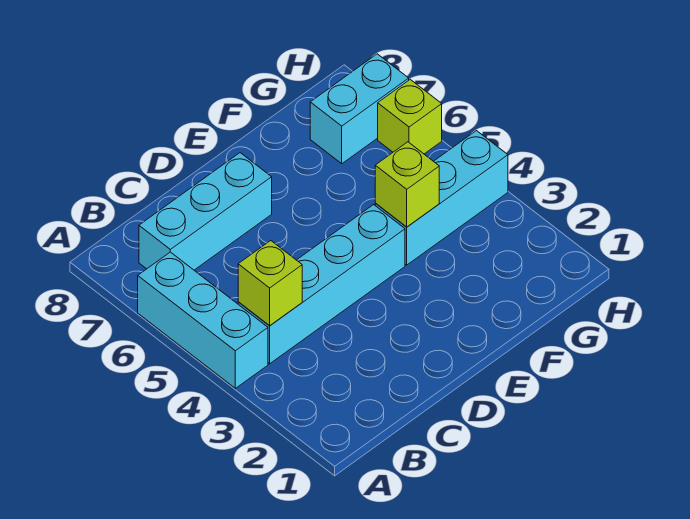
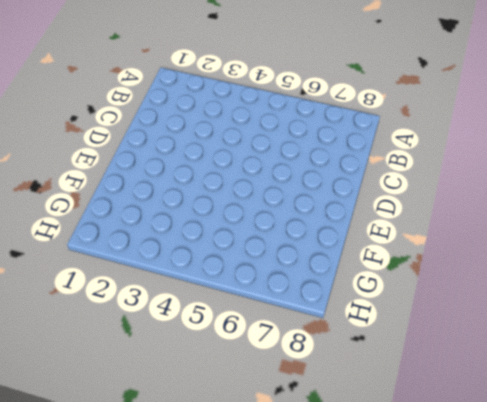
none -> cyan brick A4:A6 level 1
none -> cyan brick B4:E4 level 1

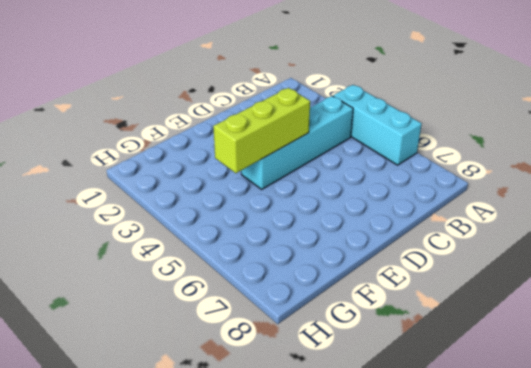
lime brick D4:F4 level 2 -> lime brick F4 level 2
none -> cyan brick B7:D7 level 1
none -> cyan brick F4:H4 level 1

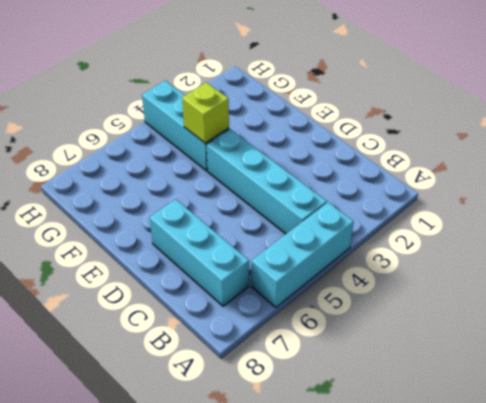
none -> cyan brick G7:H7 level 1
none -> lime brick H6 level 1

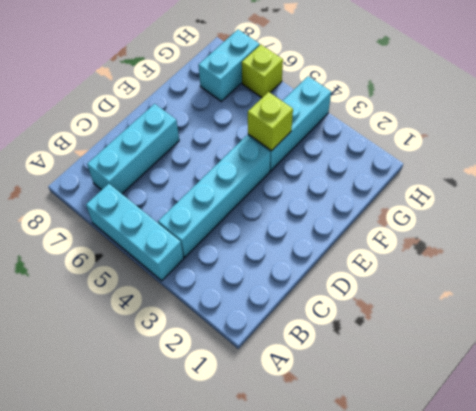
none -> lime brick B4 level 2

